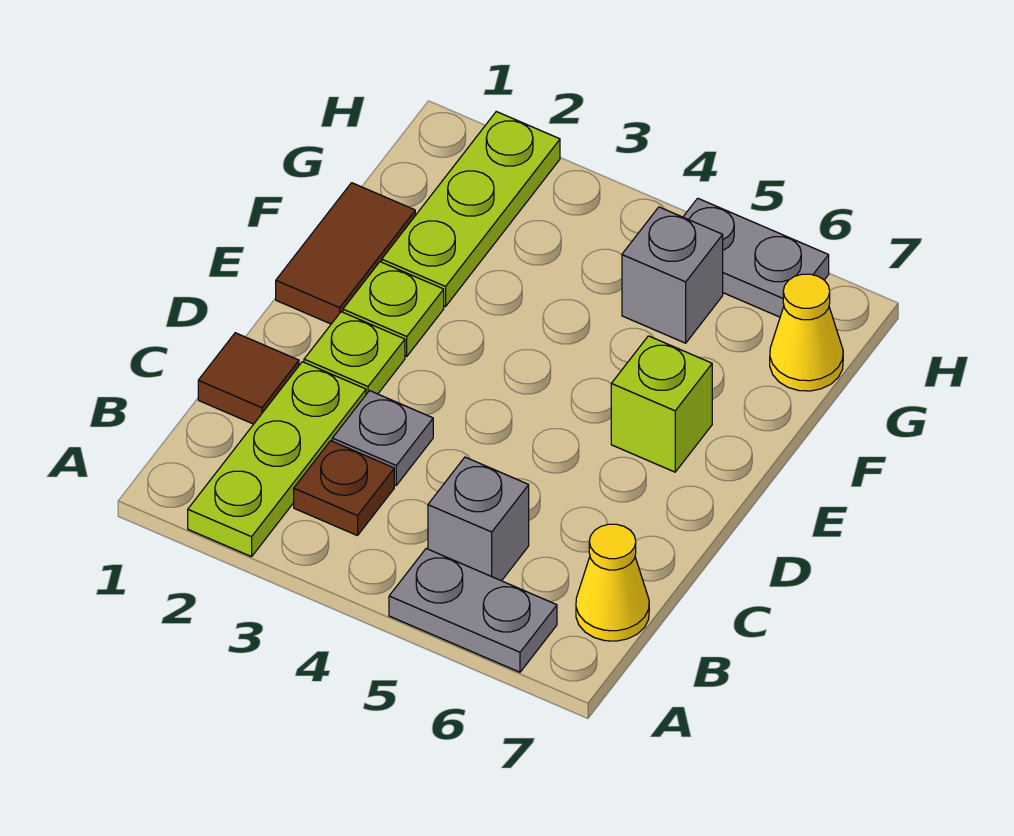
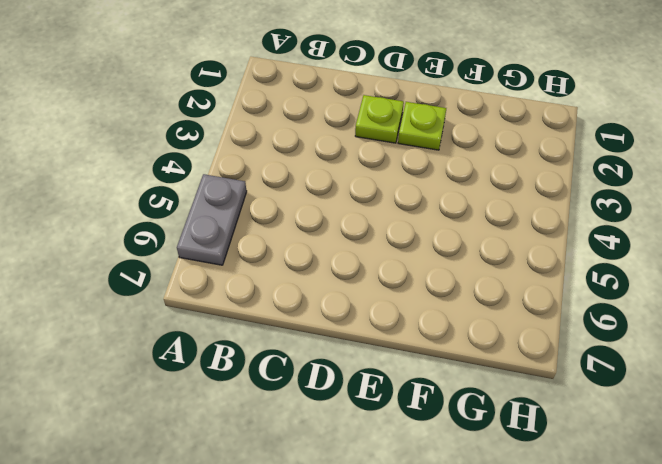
none -> lime plate A2:C2 level 1
none -> brown plate B3 level 1
none -> grey brick B5 level 1

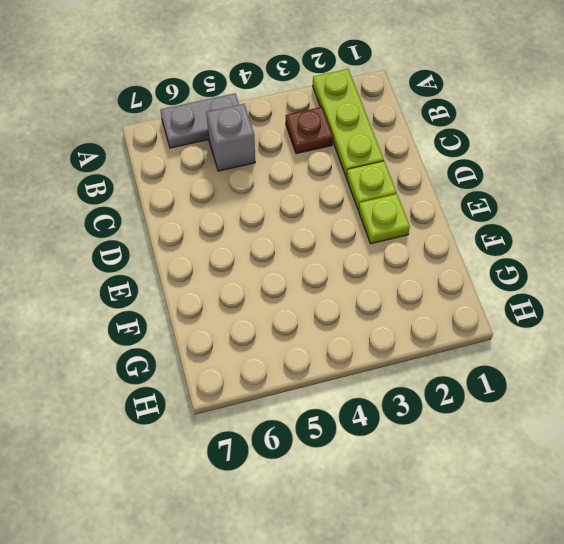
none -> yellow cone B7 level 1
none -> brown tile C1 level 1
none -> grey plate C3 level 1

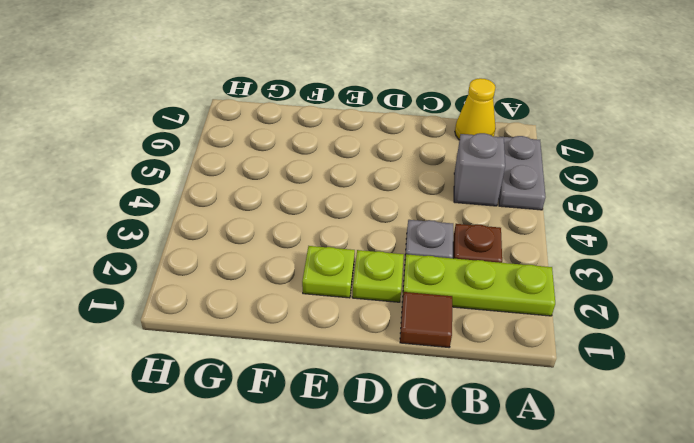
none -> brown tile E1:F1 level 1
none -> lime brick E6 level 1
none -> lime plate F2:H2 level 1

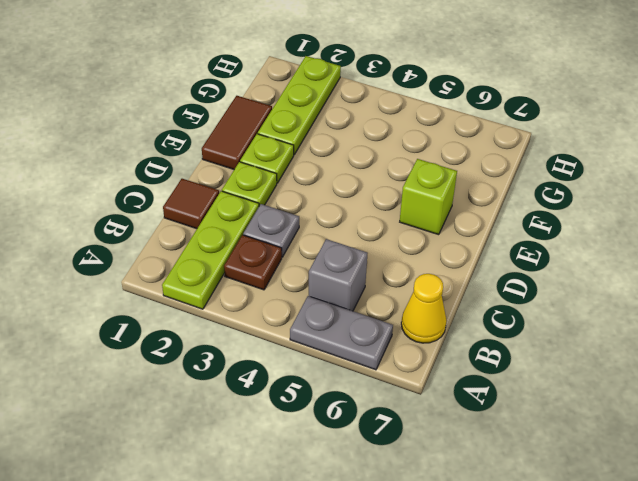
none -> grey brick G5 level 1
none -> yellow cone G7 level 1
none -> grey plate H5:H6 level 1

